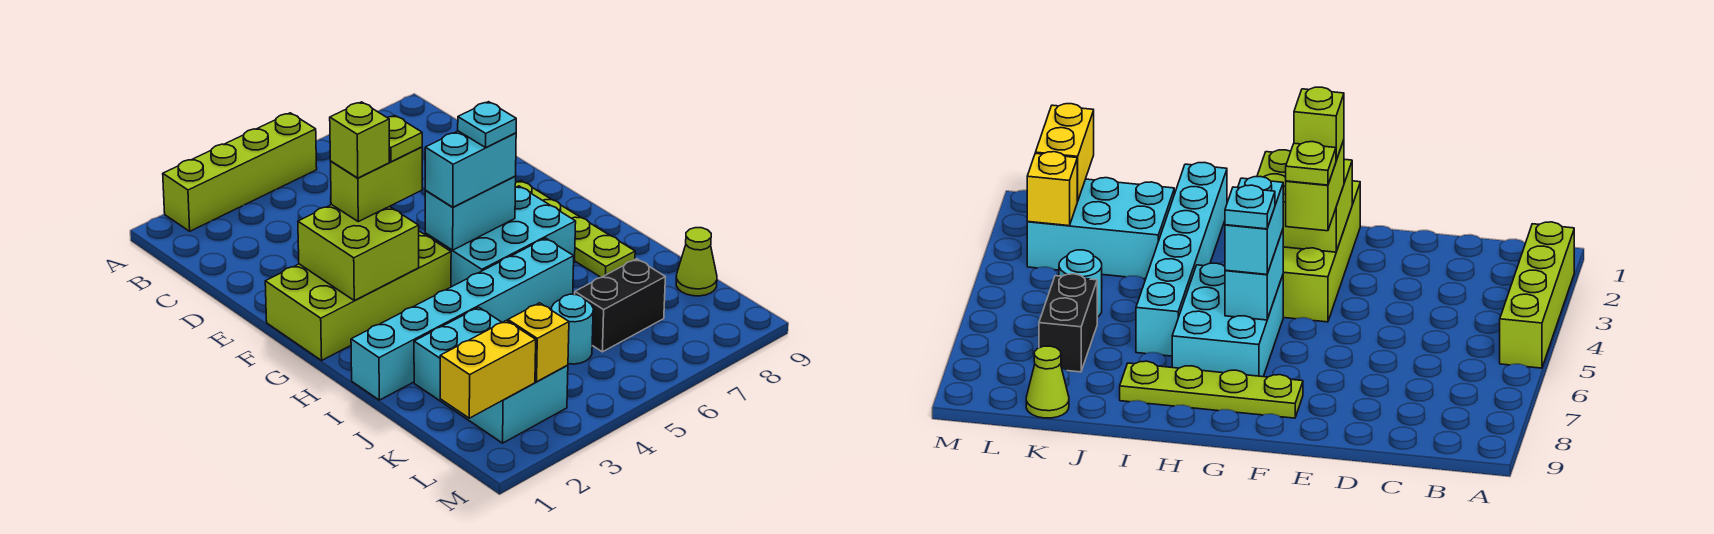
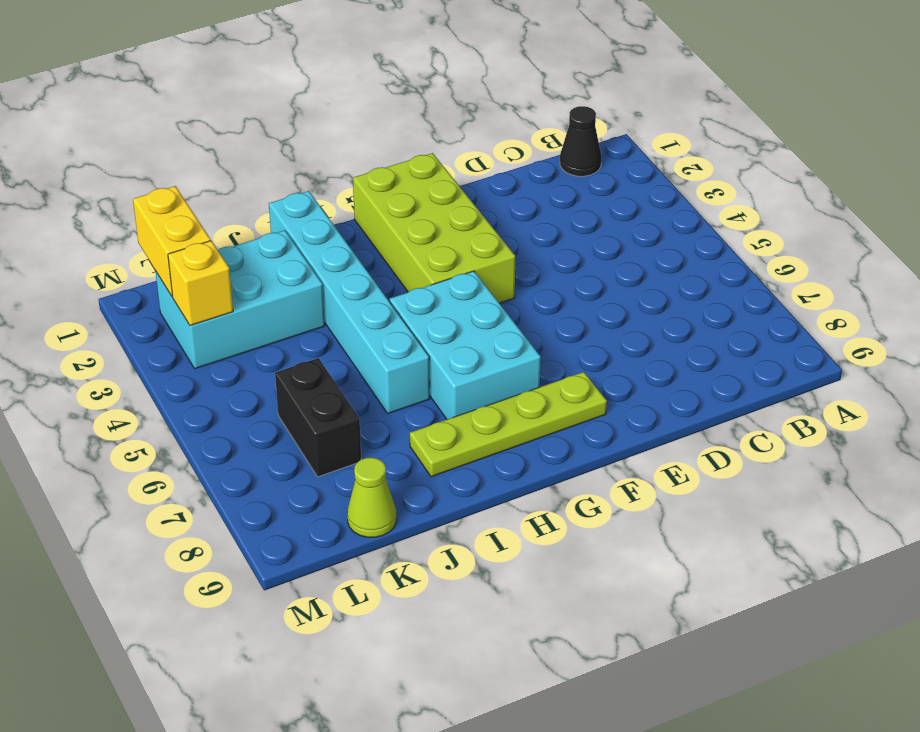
black cone B1 level 1 -> none
none -> lime brick A2:A5 level 1
none -> cyan round brick K5 level 1
none -> lime brick F2:G3 level 2

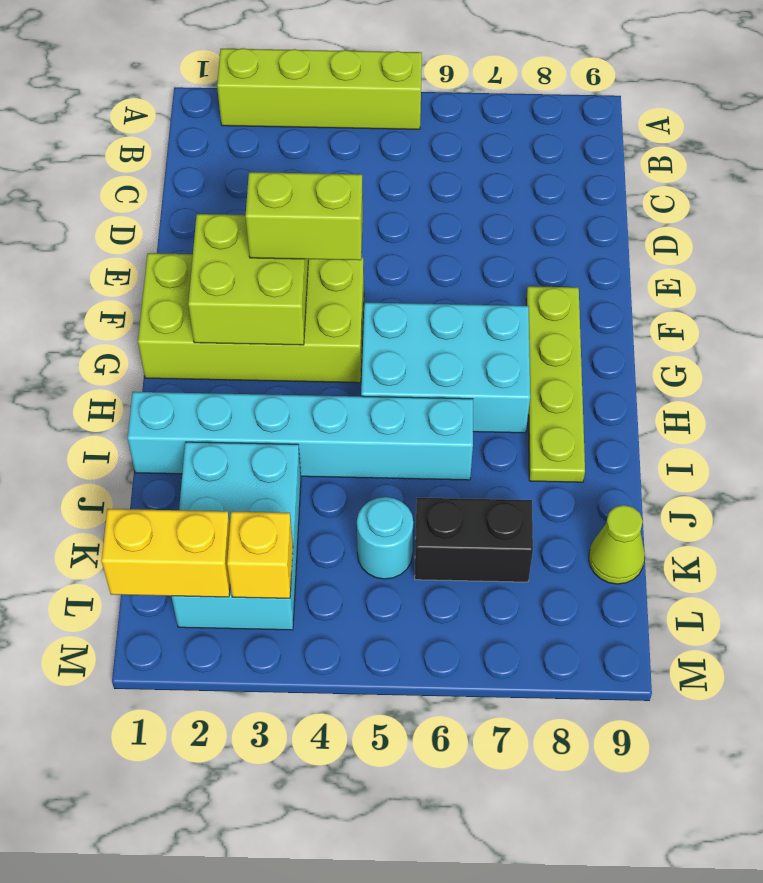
none -> cyan brick G5:G6 level 2
none -> cyan brick G5:G6 level 3
none -> lime brick F3 level 4

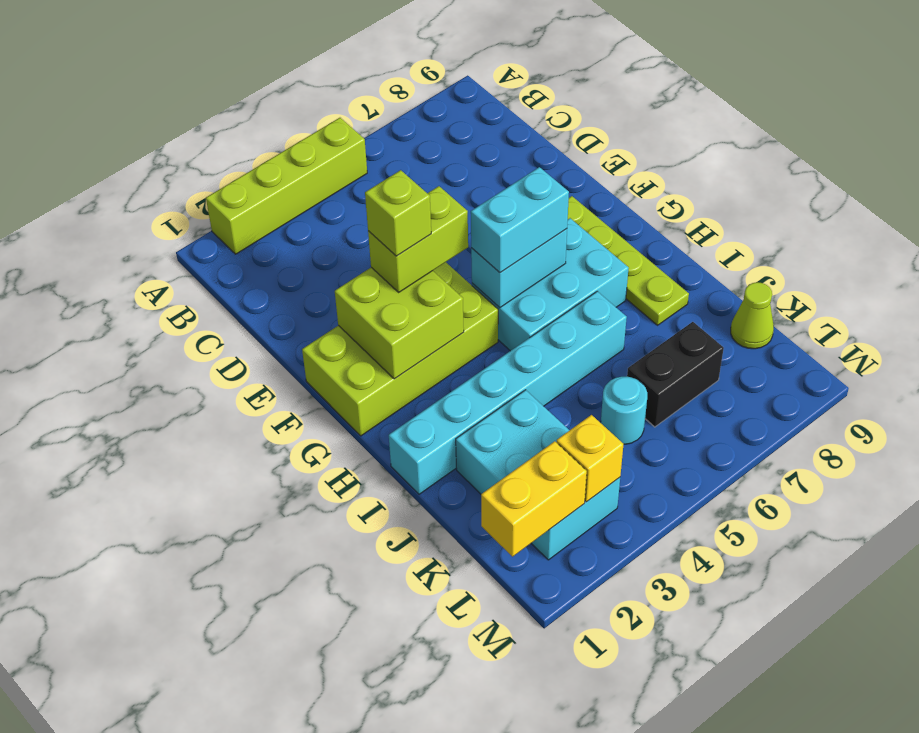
none -> lime plate F4 level 4
none -> cyan plate G6 level 4

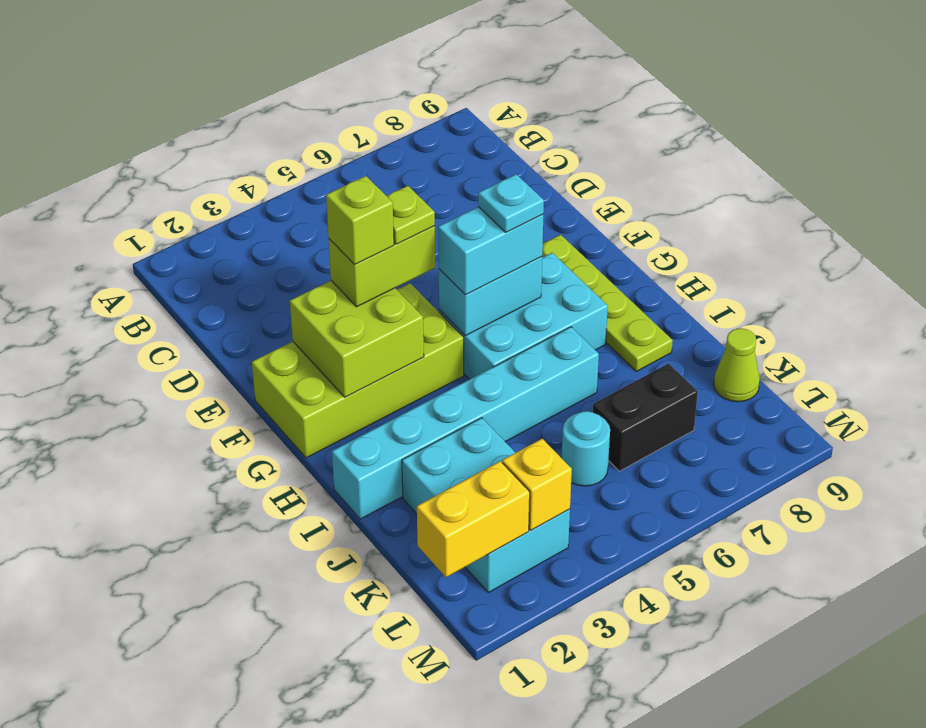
none -> lime brick A2:A5 level 1

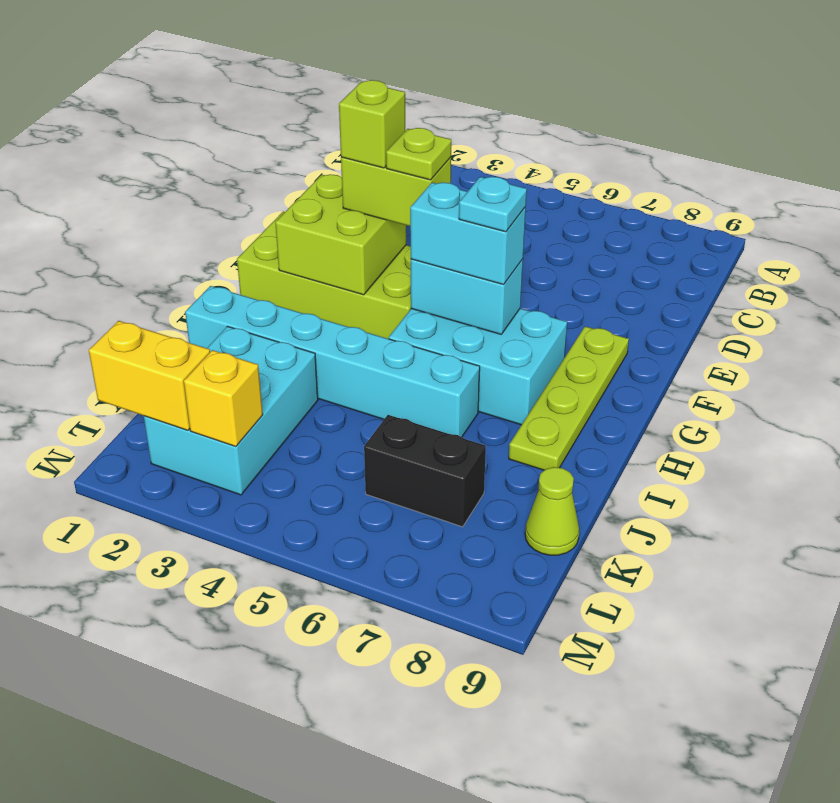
none -> lime brick A2:A5 level 1
none -> cyan round brick K5 level 1

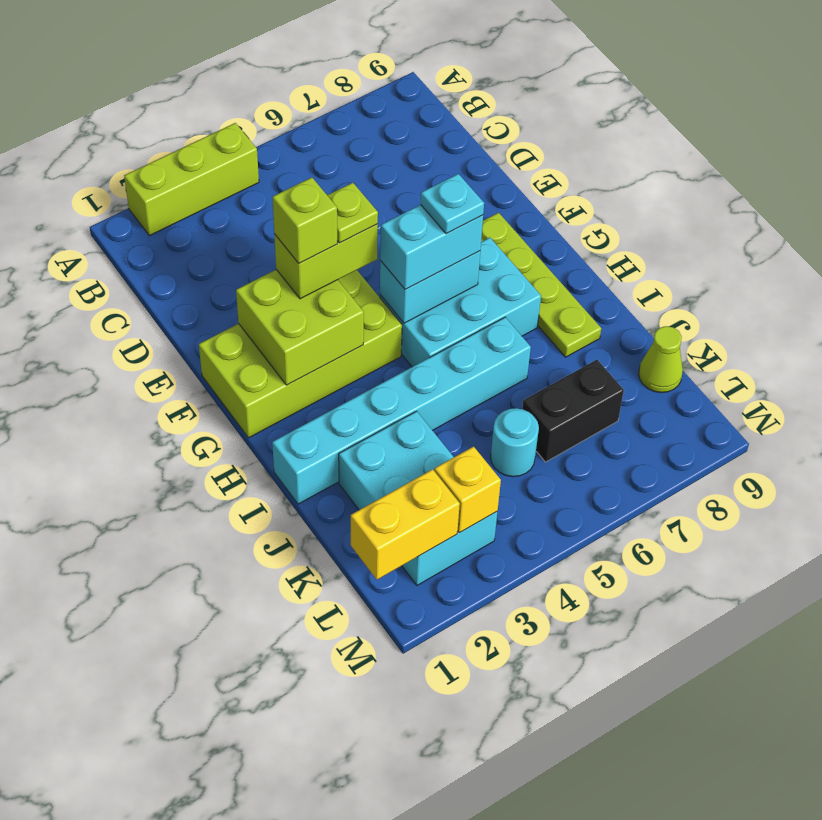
lime brick A2:A4 level 1 -> lime brick A2:A5 level 1

